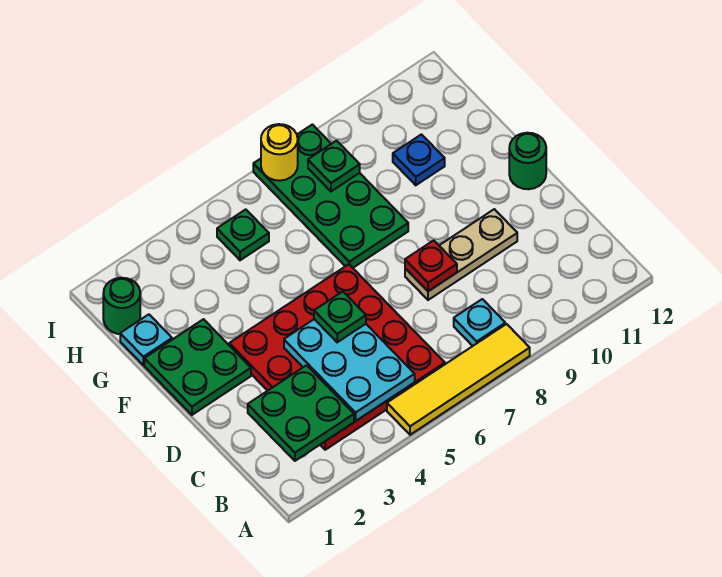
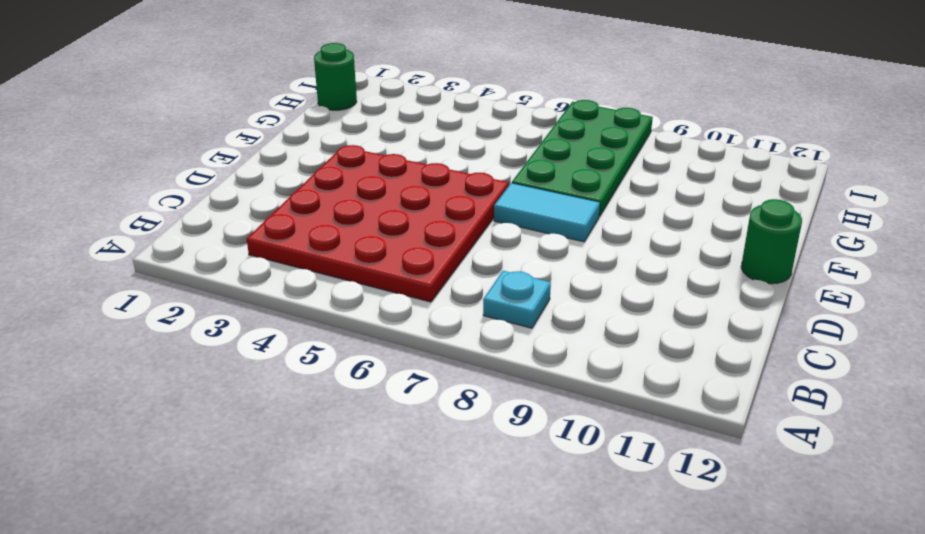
cyan tile E7:E8 level 1 -> none
none -> yellow tile A5:A8 level 1
none -> tan plate D8:D10 level 1
none -> green plate E1:F2 level 1

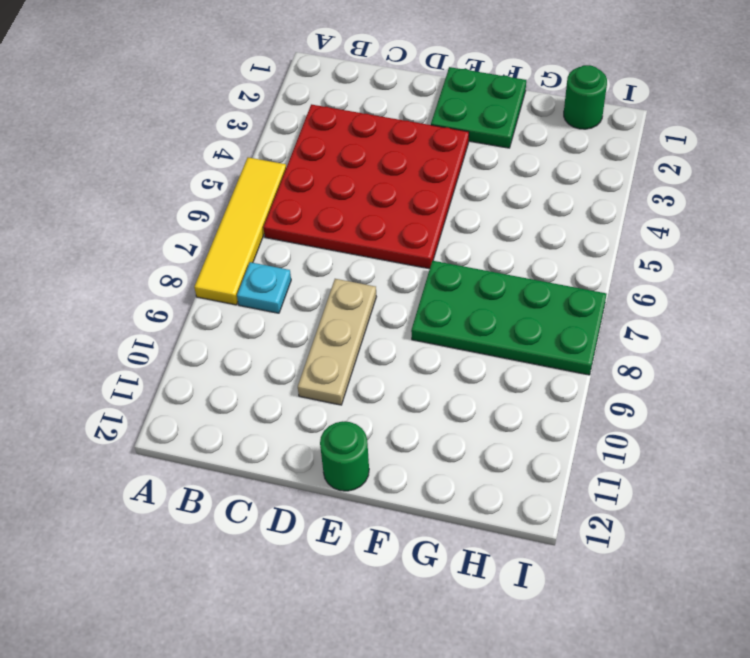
none -> cyan plate G1 level 1
none -> blue plate G10 level 1
none -> green plate H5 level 1

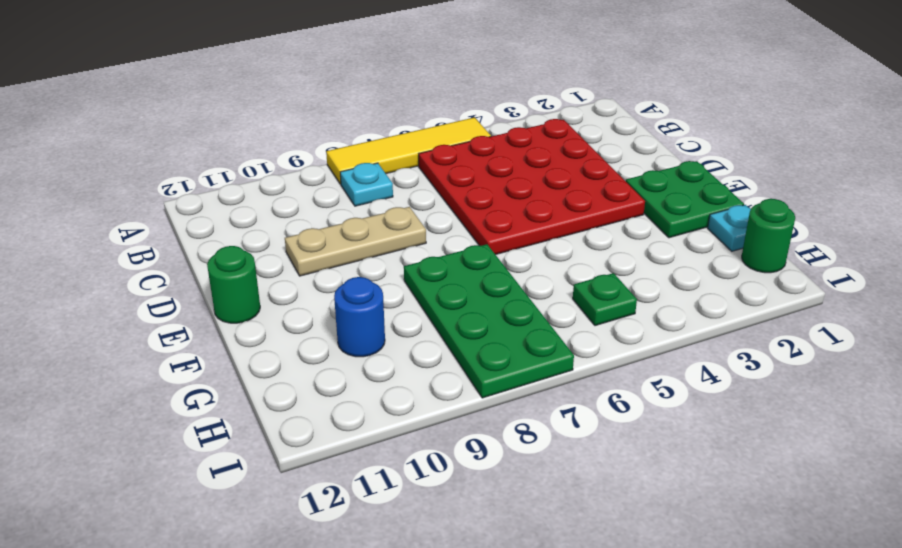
blue round brick G10 level 1 -> blue plate G10 level 1
none -> green plate B2:C3 level 2
none -> cyan plate B4:D5 level 2
none -> red plate D8 level 2

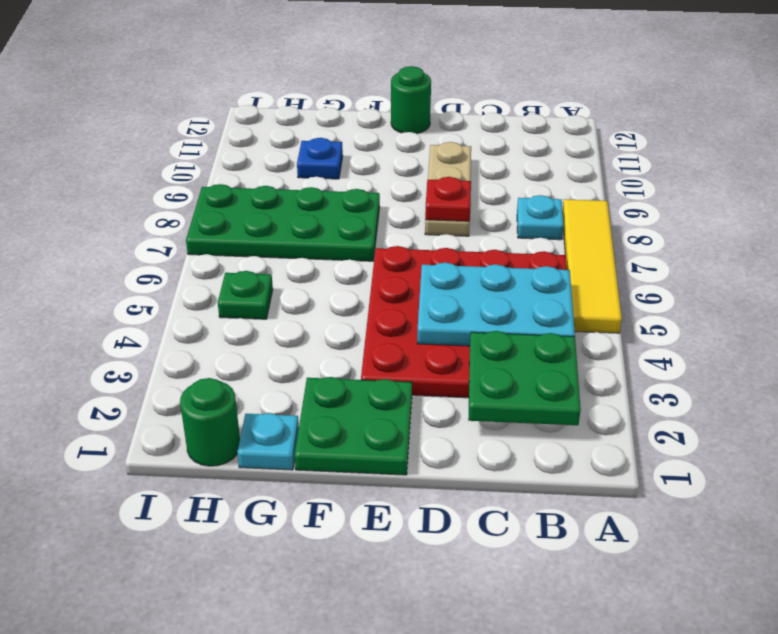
none -> green plate H8 level 2
none -> yellow round brick I7 level 2
none -> green plate D5 level 3

